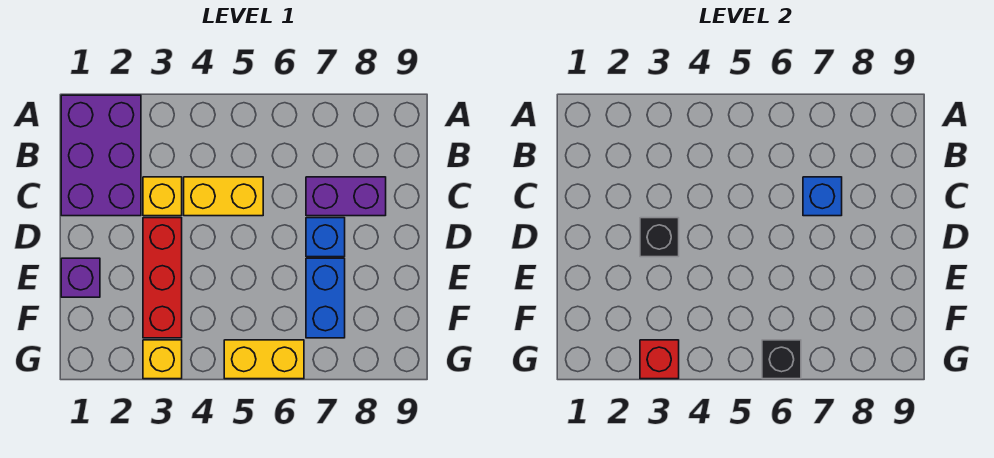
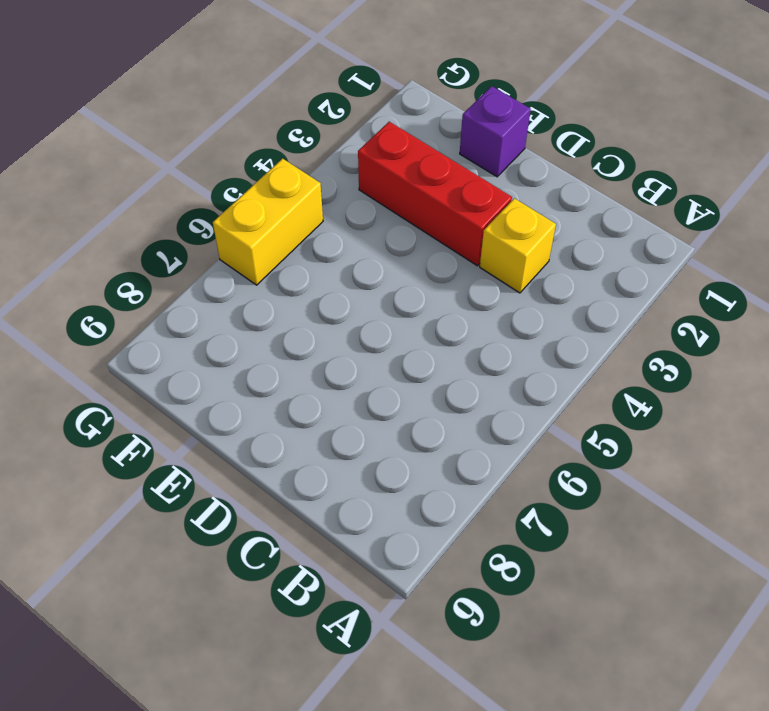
none -> purple brick A1:C2 level 1
none -> yellow brick C4:C5 level 1
none -> purple brick C7:C8 level 1

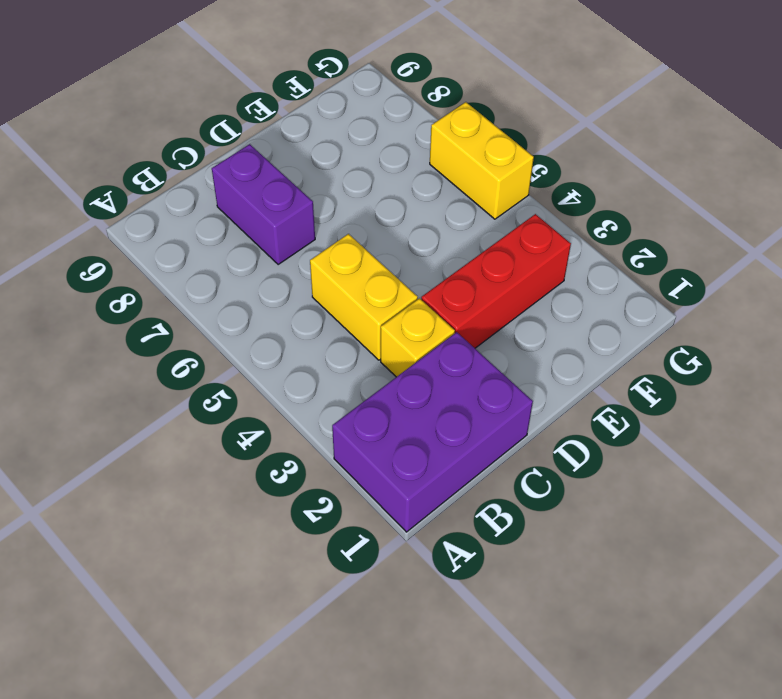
none -> blue brick D7 level 1
none -> purple brick E1 level 1
none -> blue brick E7:F7 level 1

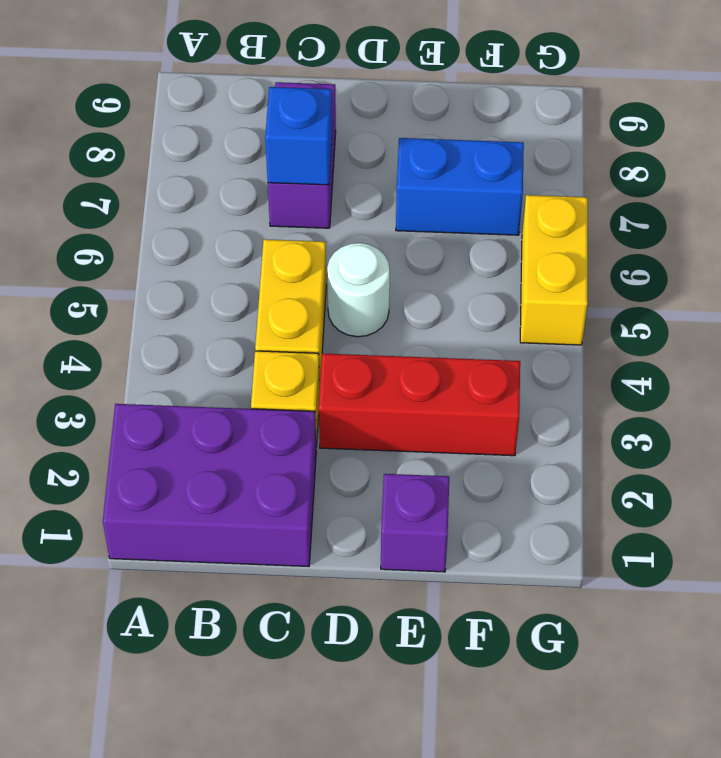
white round brick D5 level 1 -> none
none -> blue brick D7 level 1
none -> yellow brick G3 level 1
none -> black brick D3 level 2

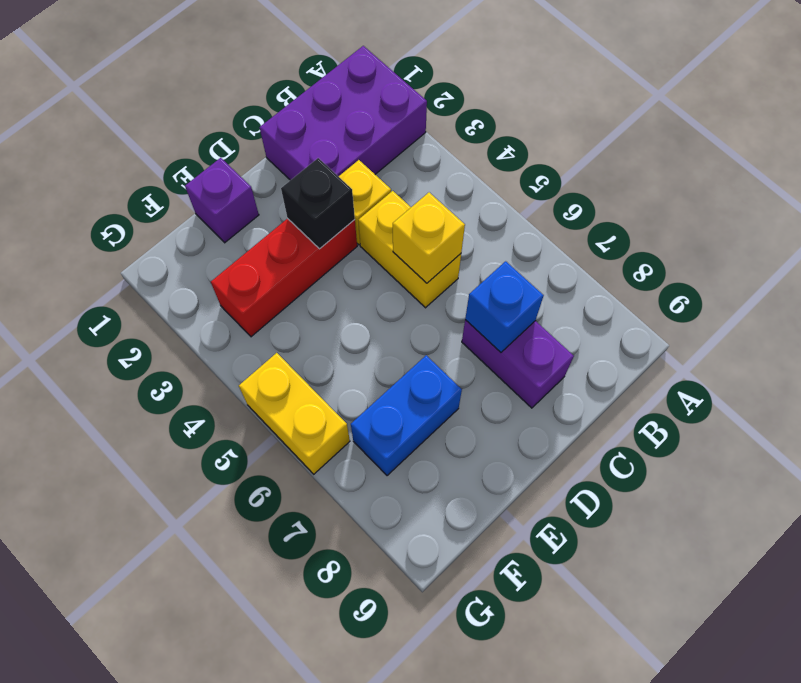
yellow brick C5 level 2 -> yellow brick G3 level 1
none -> blue brick D7 level 1
none -> red brick G3 level 2
none -> black brick G6 level 2

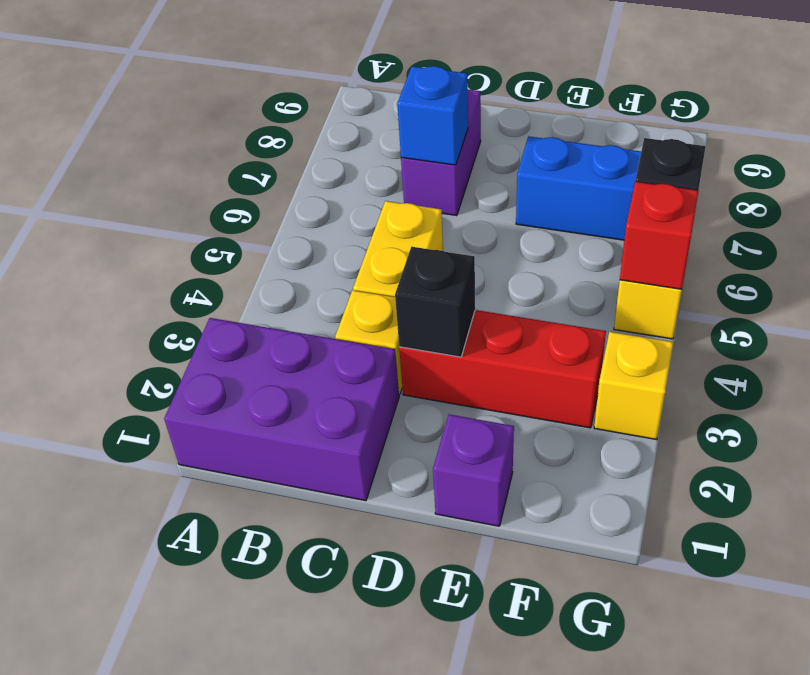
red brick G5 level 2 -> red brick G3 level 2
none -> blue brick D7 level 1

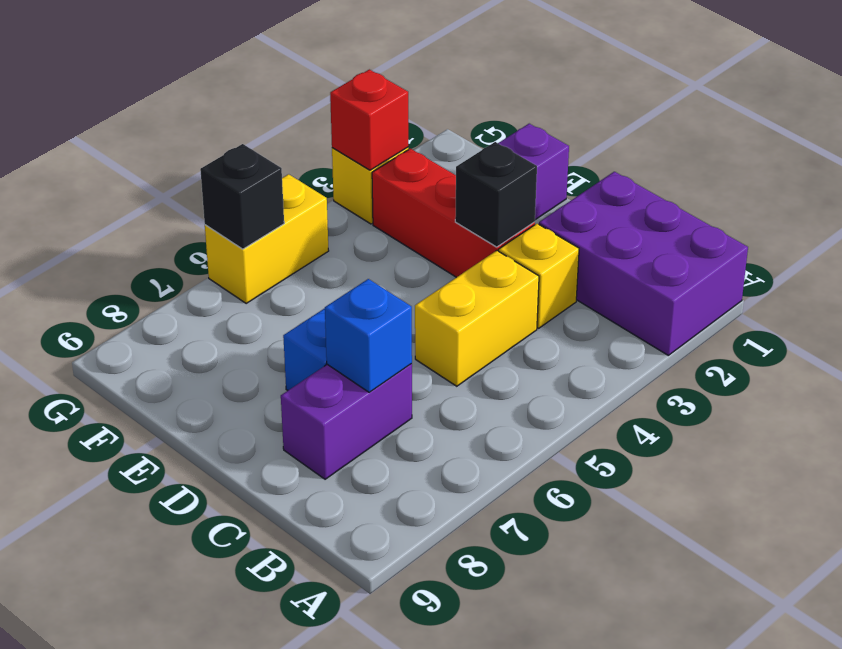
none -> blue brick E7:F7 level 1

